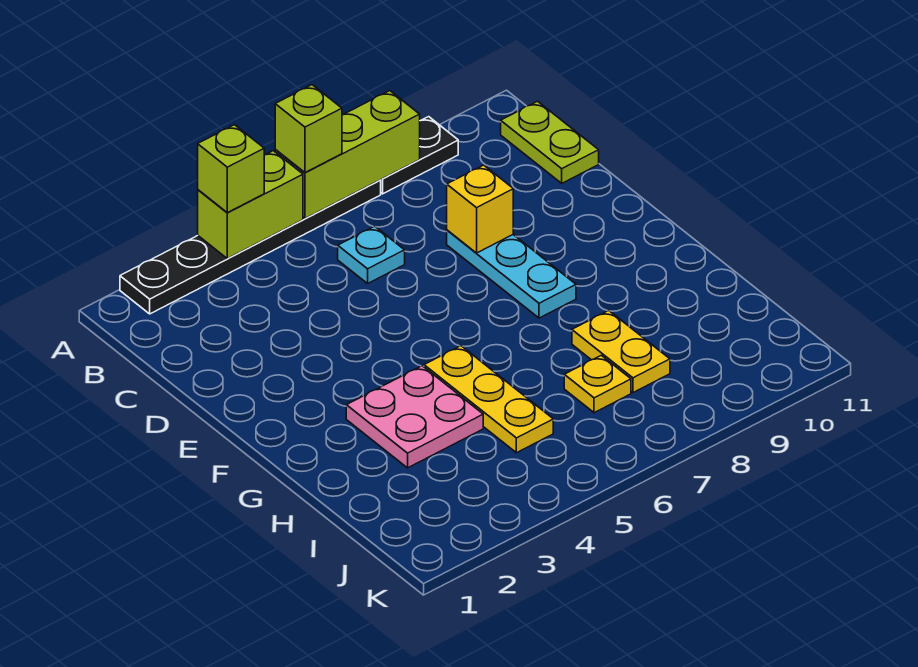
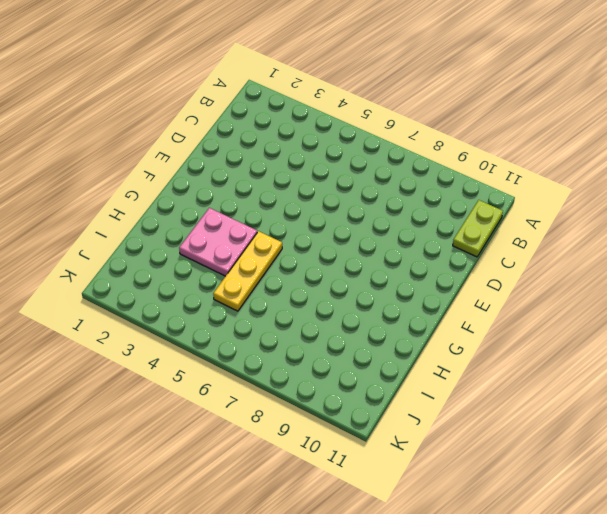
none -> black plate A2:A7 level 1
none -> black plate A8:A9 level 1
none -> cyan plate C6 level 1

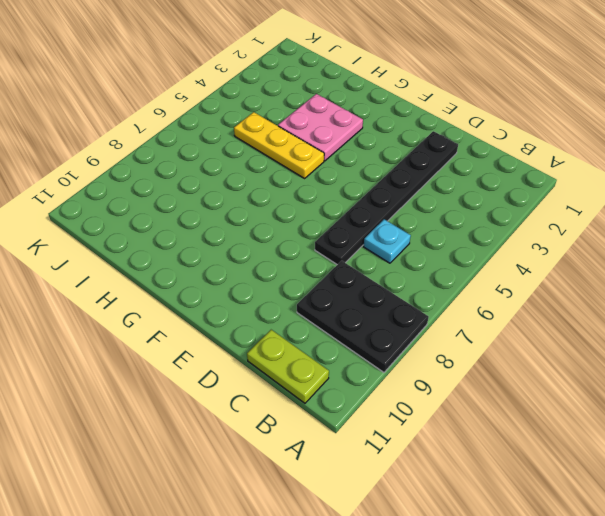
black plate A8:C9 level 1 -> black plate A8:A9 level 1
black plate D2:D7 level 1 -> black plate A2:A7 level 1
none -> cyan plate D8:F8 level 1
none -> yellow plate H8:I8 level 1
none -> yellow plate I7 level 1

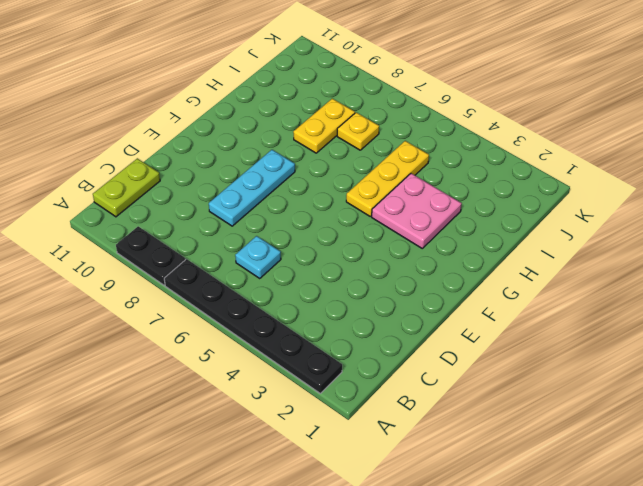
none -> lime brick A4:A5 level 2
none -> lime brick A6:A8 level 2
none -> yellow brick D8 level 2

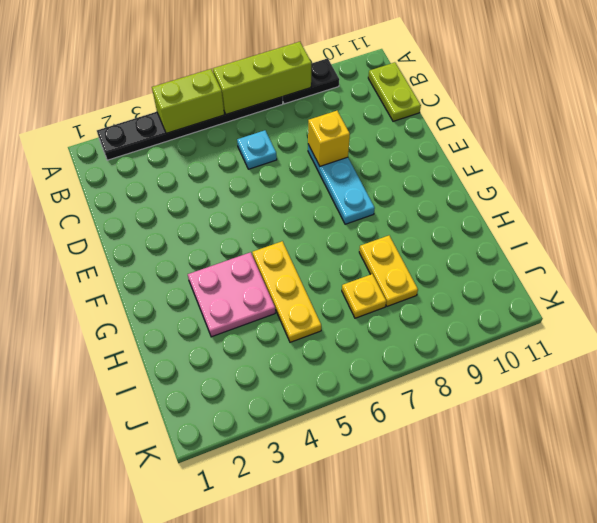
none -> lime brick A4 level 3
none -> lime brick A6 level 3

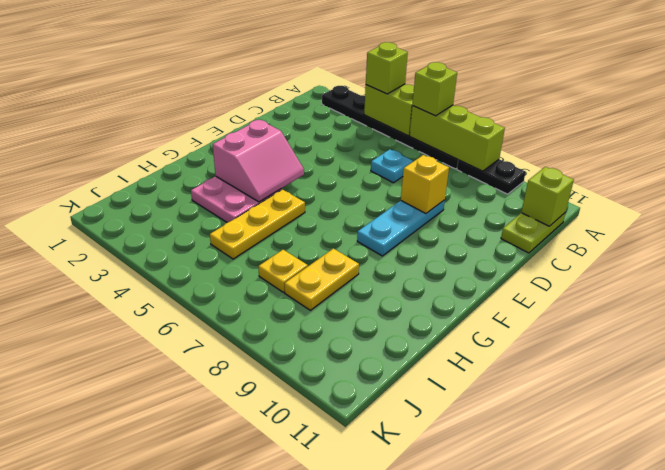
lime brick B11 level 2 -> none
pink slope F3:G4 level 2 top 3 -> none

